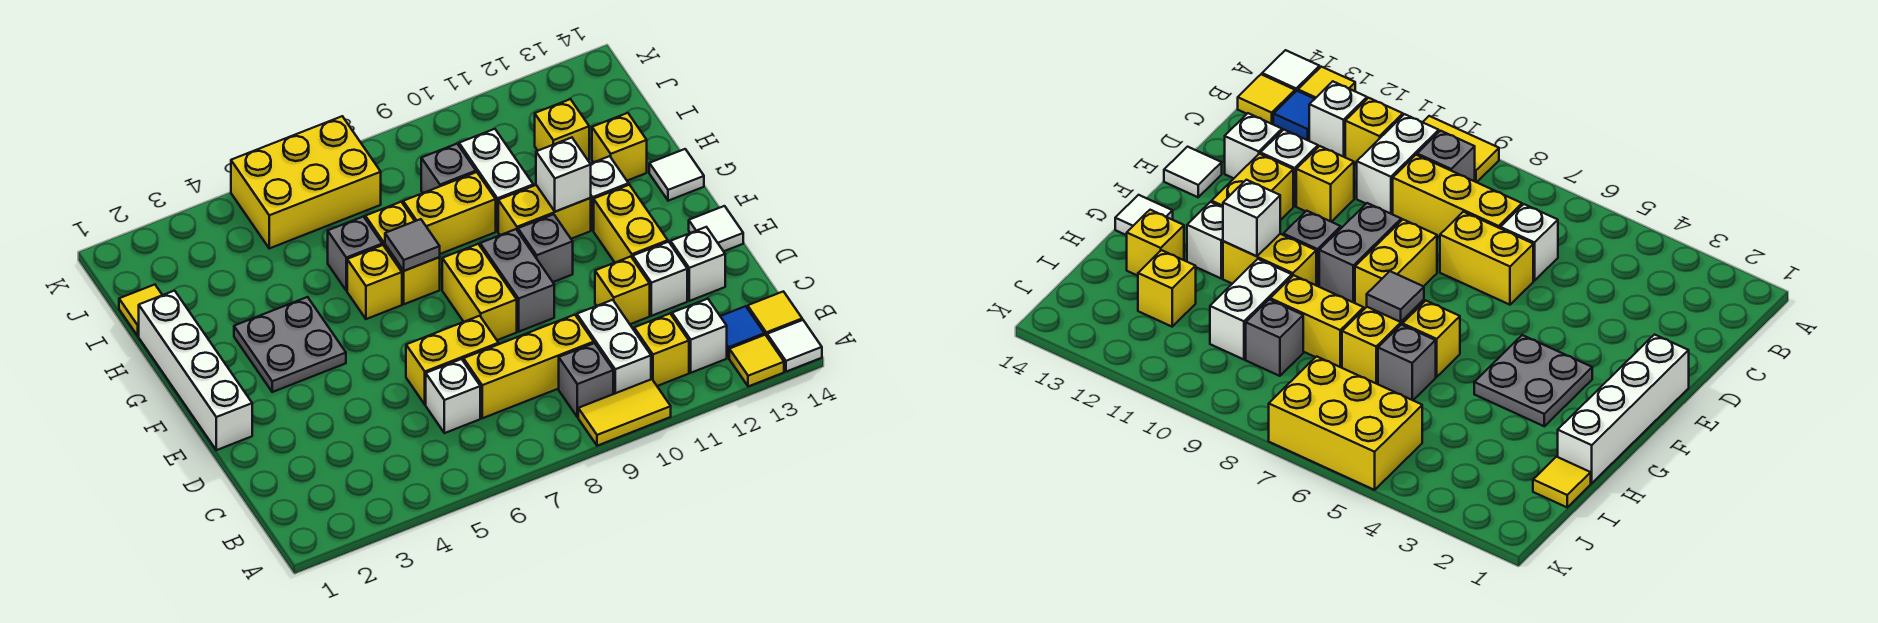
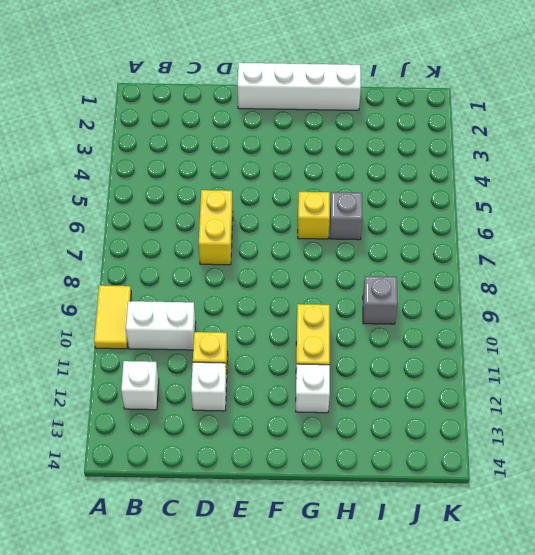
none -> yellow tile A13 level 1
none -> white tile A14 level 1
none -> grey brick B9 level 1
none -> yellow brick B11 level 1

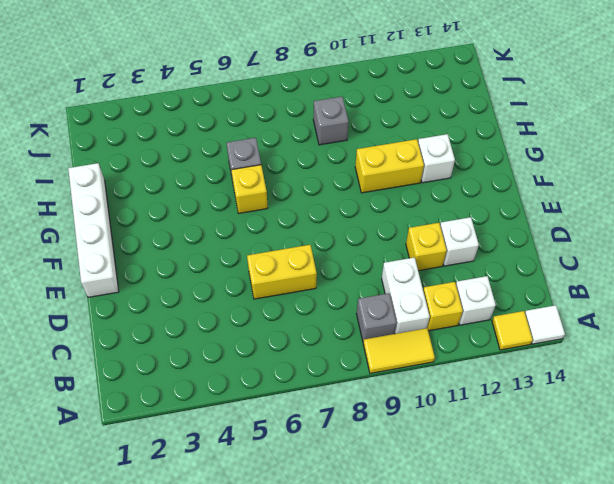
none -> blue tile B13 level 1
none -> yellow tile B14 level 1
none -> white brick C6 level 1
none -> yellow brick C7:C9 level 1

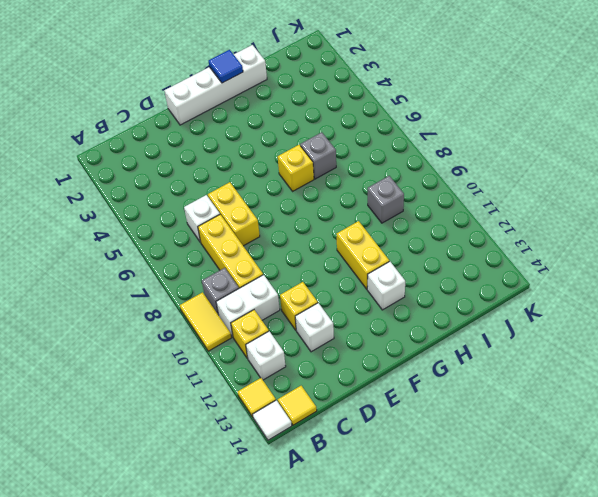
blue tile G1 level 2 -> blue tile B13 level 1
none -> white brick D13 level 1
none -> yellow brick E8:F8 level 1
none -> grey brick E9:F9 level 1
none -> yellow brick E12:F12 level 1

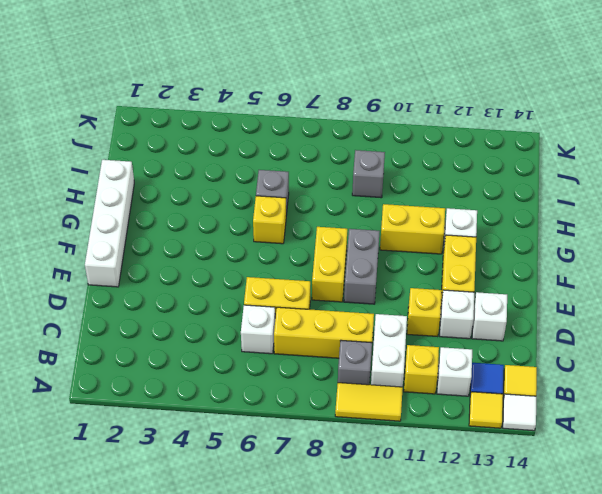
none -> white tile E14 level 1
none -> grey plate F3:G4 level 1
none -> grey brick F10 level 1
none -> yellow brick G7:H7 level 1

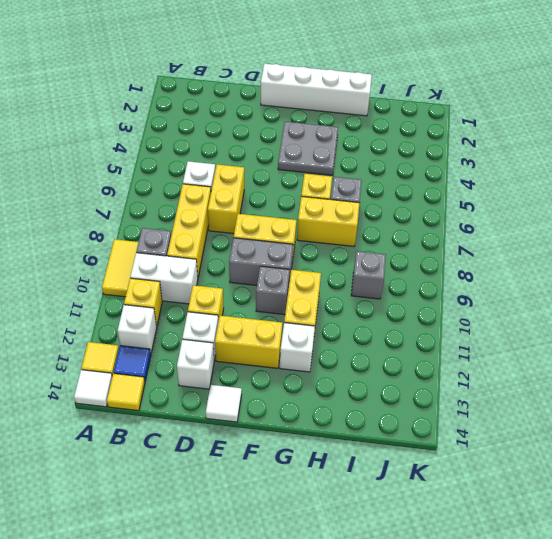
none -> white tile G14 level 1
none -> yellow brick H8:H9 level 1
none -> white brick H10:I10 level 1
none -> yellow brick H13 level 1

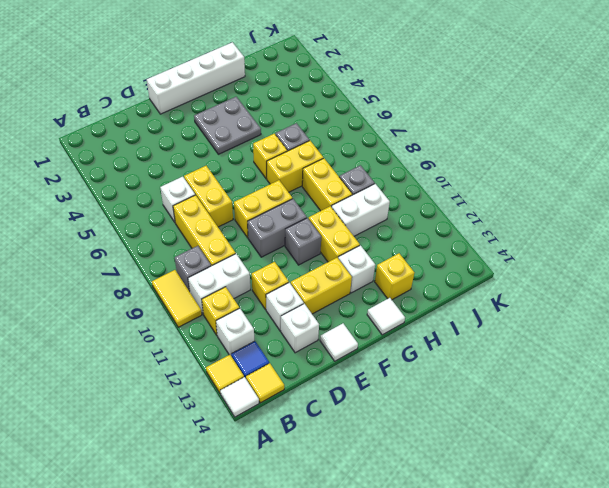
none -> yellow tile I1 level 1
none -> yellow brick I12 level 1
none -> yellow brick J5:K7 level 1
none -> grey tile G7 level 2

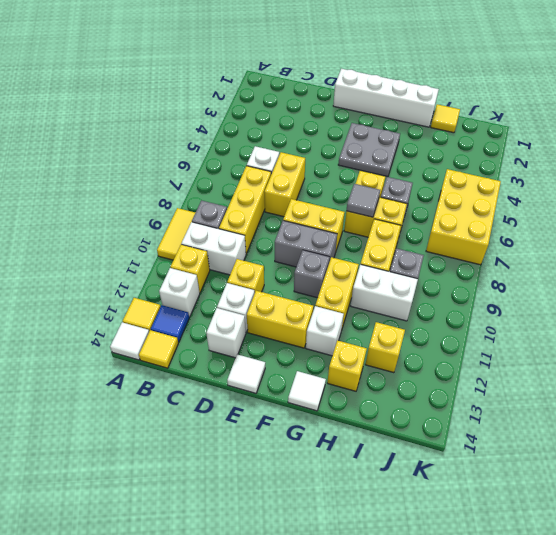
none -> white brick G11 level 2

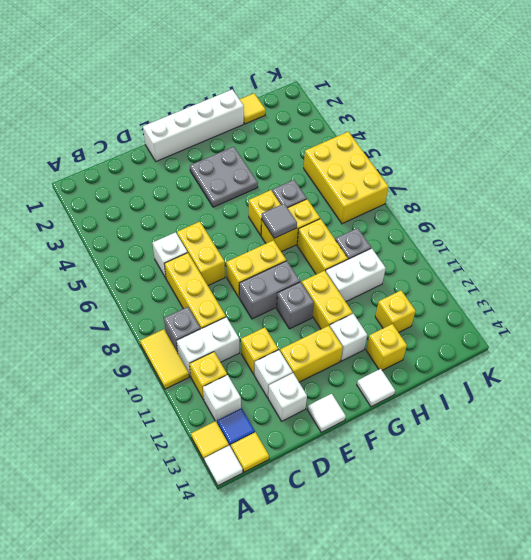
none -> white brick G11 level 2

